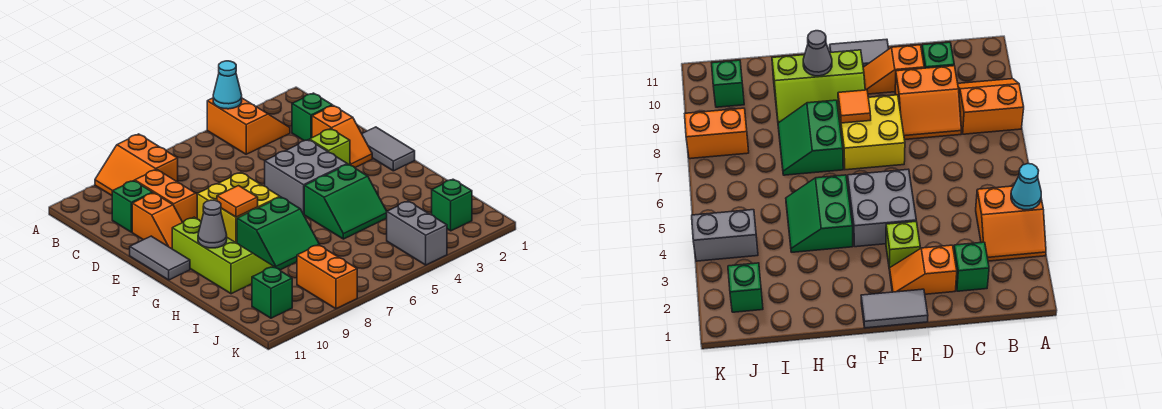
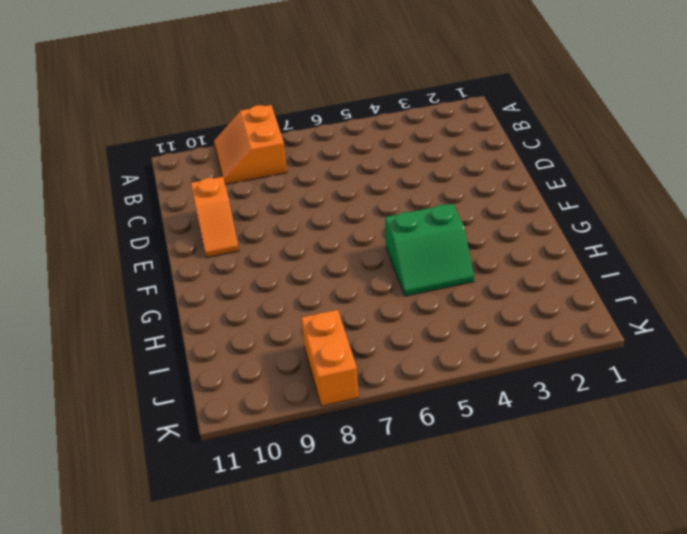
none -> orange slope A3:B4 level 1 top 4
none -> green brick C2 level 1
none -> orange slope C8:D9 level 1 top 9

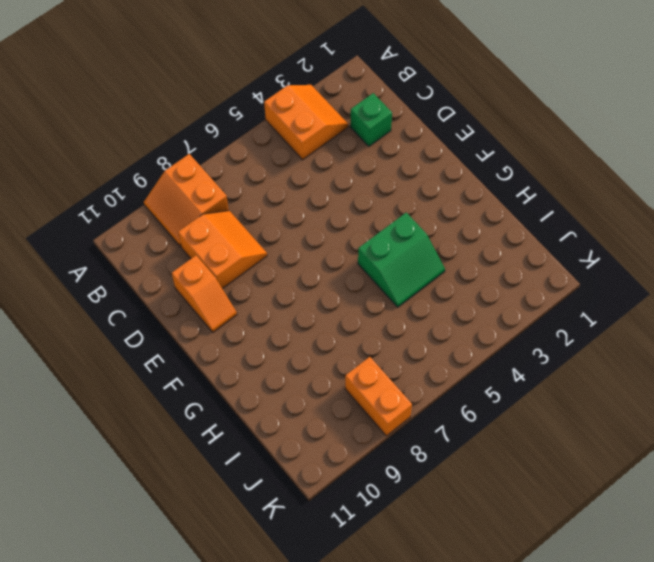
none -> green brick C10 level 1
none -> orange slope D2:E2 level 1 top D
none -> grey tile E1:F1 level 1

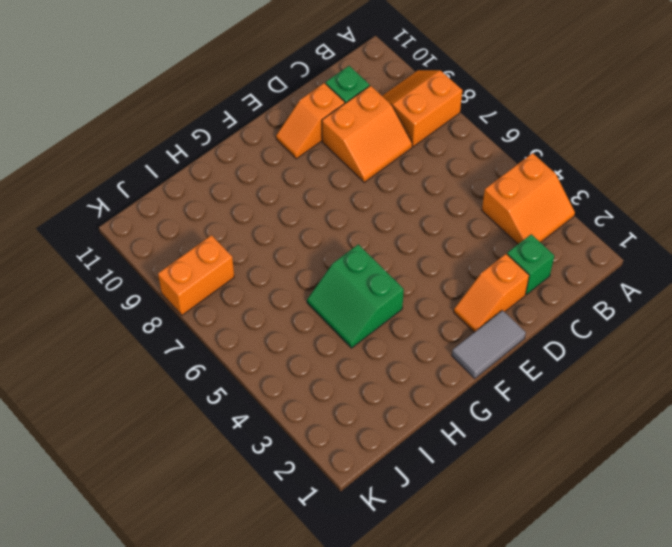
none -> lime brick E3 level 1
none -> grey brick E4:F5 level 1
none -> yellow brick E7:F8 level 1

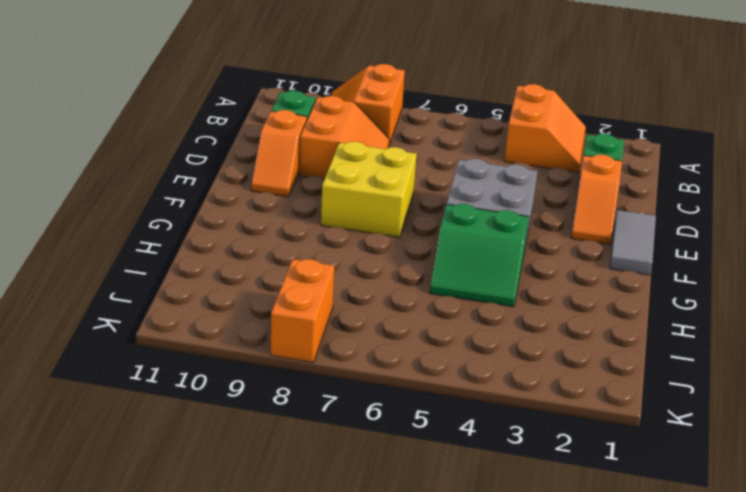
none -> lime brick E3 level 1
none -> grey tile E11:F11 level 1
none -> lime slope F9:H10 level 1 top 10

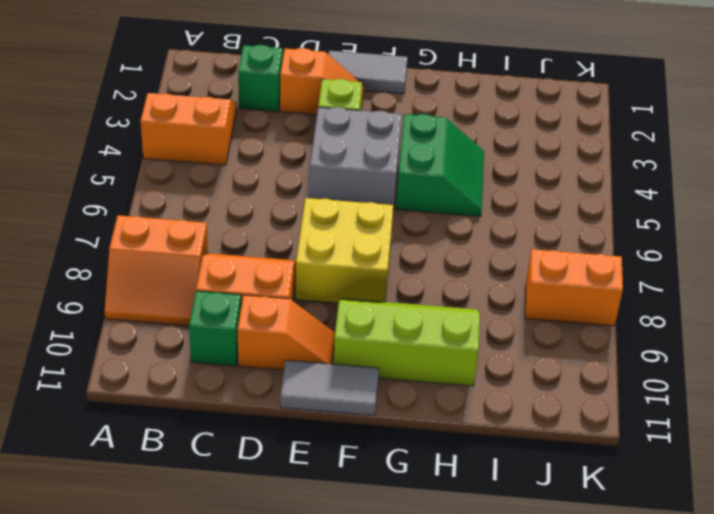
none -> green slope G7:H8 level 1 top G
none -> green brick J2 level 1
none -> grey brick J4:K4 level 1

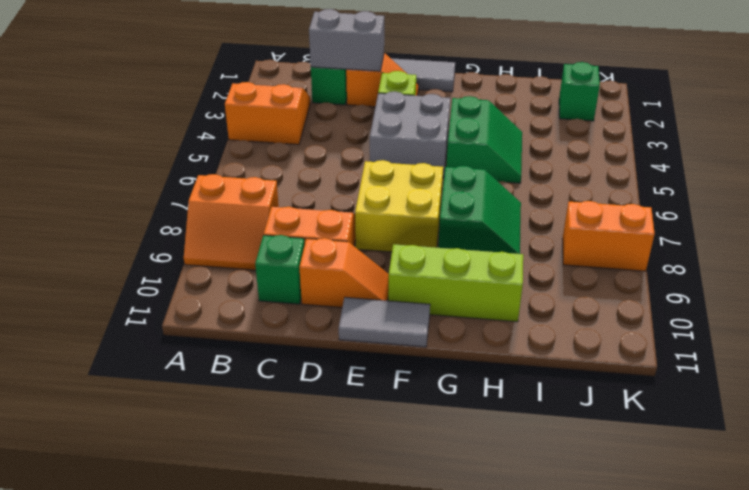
grey brick C2:D2 level 2 -> grey brick J4:K4 level 1
none -> green brick J10 level 1
none -> cyan cone A4 level 2
none -> orange tile F8 level 2

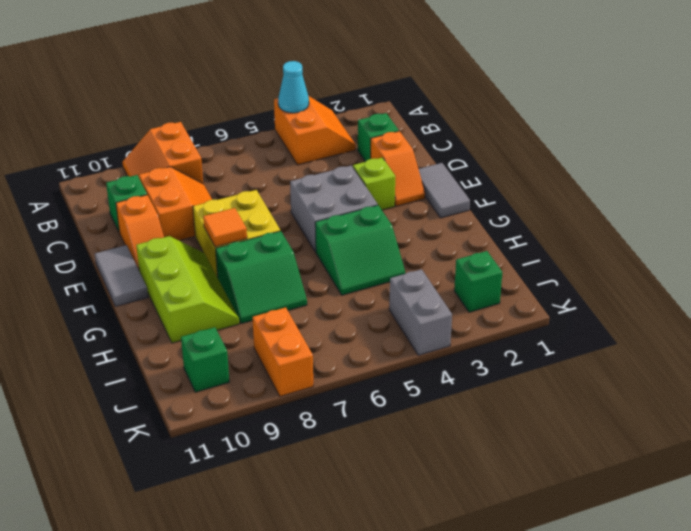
none -> grey cone G10 level 2

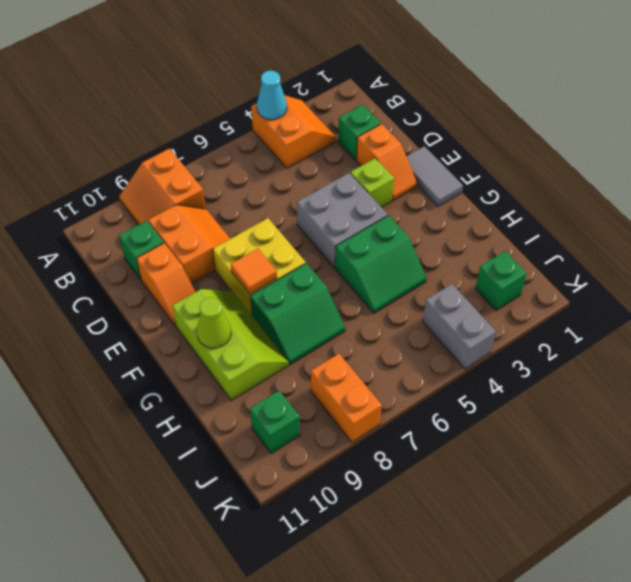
lime cone G10 level 2 -> grey cone G10 level 2
none -> grey tile E11:F11 level 1

